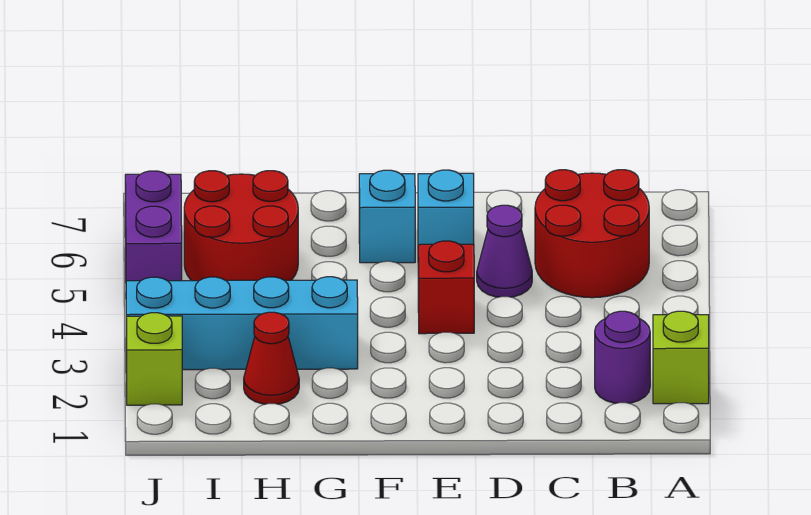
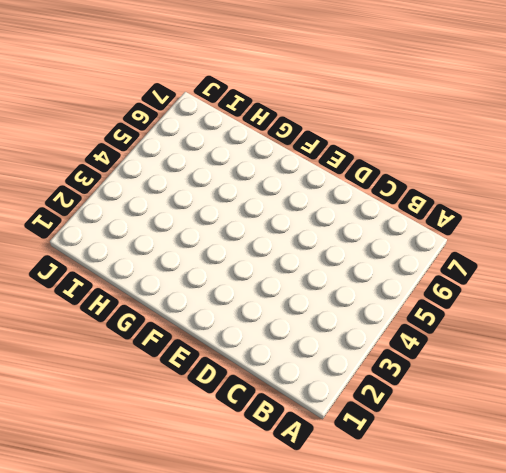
none -> lime brick A2 level 1
none -> purple round brick B2 level 1
none -> red round brick B5:C6 level 1

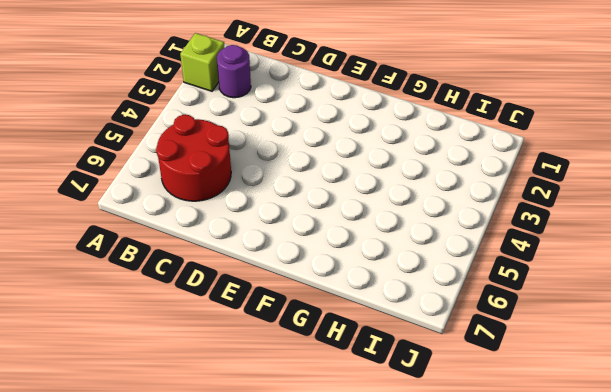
none -> purple cone D5 level 1
none -> red brick E4 level 1
none -> cyan brick E6 level 1

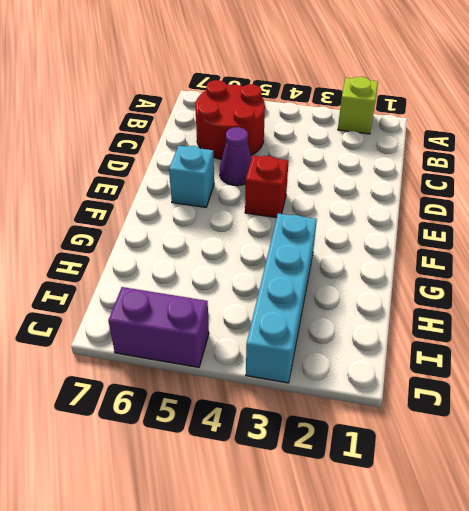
none -> purple round brick B2 level 1
none -> cyan brick F6 level 1
none -> red cone H2 level 1

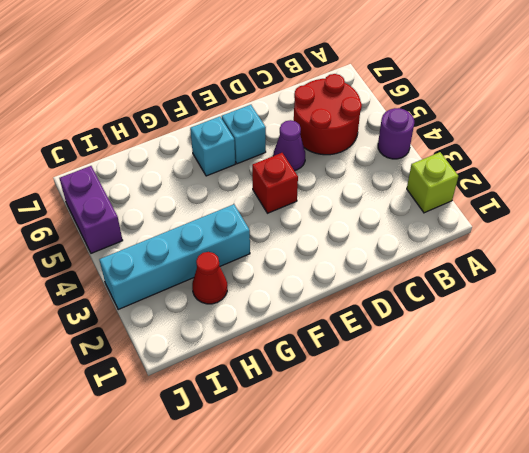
purple round brick A4 level 1 -> purple round brick B2 level 1
none -> red round brick H5:I6 level 1
none -> lime brick J2 level 1

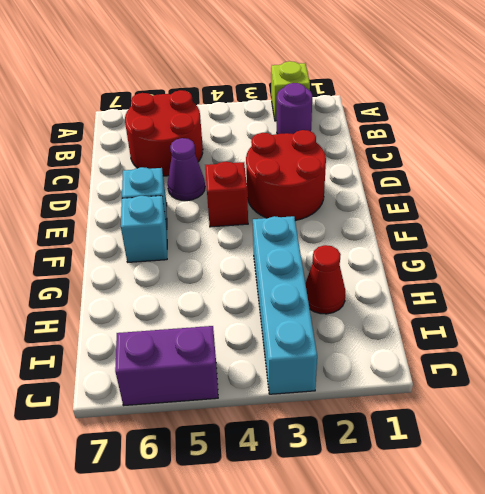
red round brick D2:E3 level 1 -> red round brick H5:I6 level 1
none -> lime brick J2 level 1

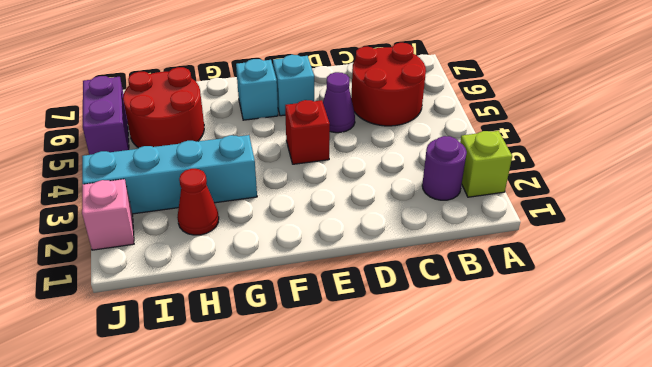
pink brick J2 level 1 -> lime brick J2 level 1

